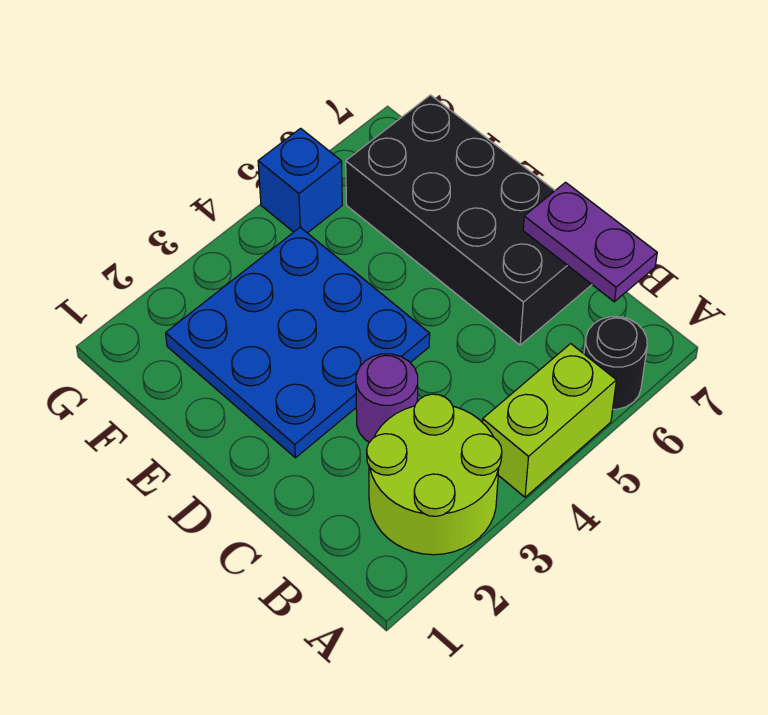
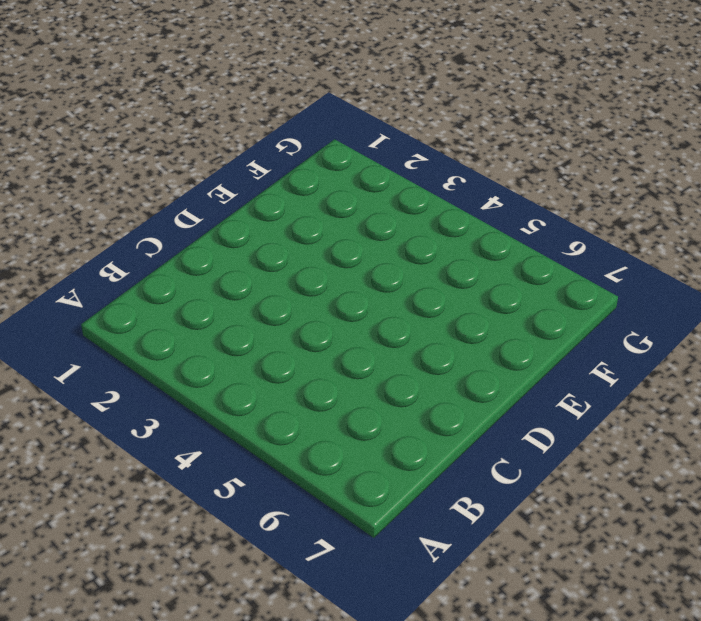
none -> lime round brick A2:B3 level 1
none -> lime brick A4:A5 level 1

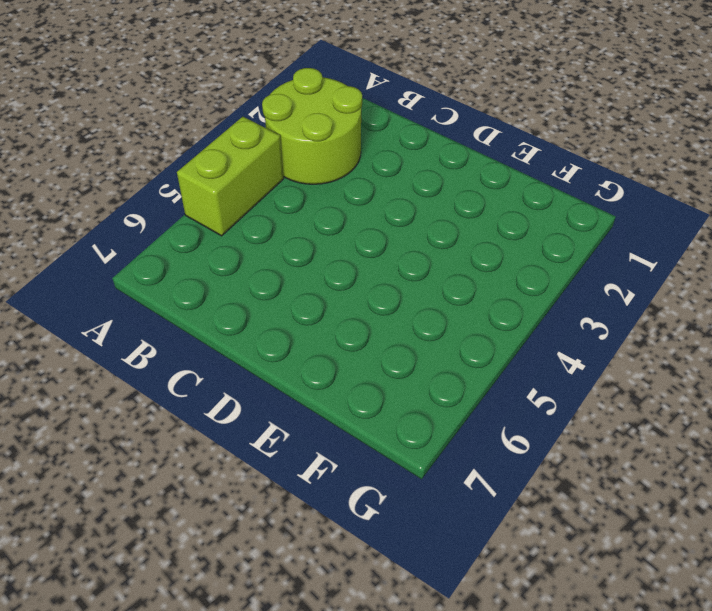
none -> black round brick A6 level 1
none -> purple round brick C3 level 1

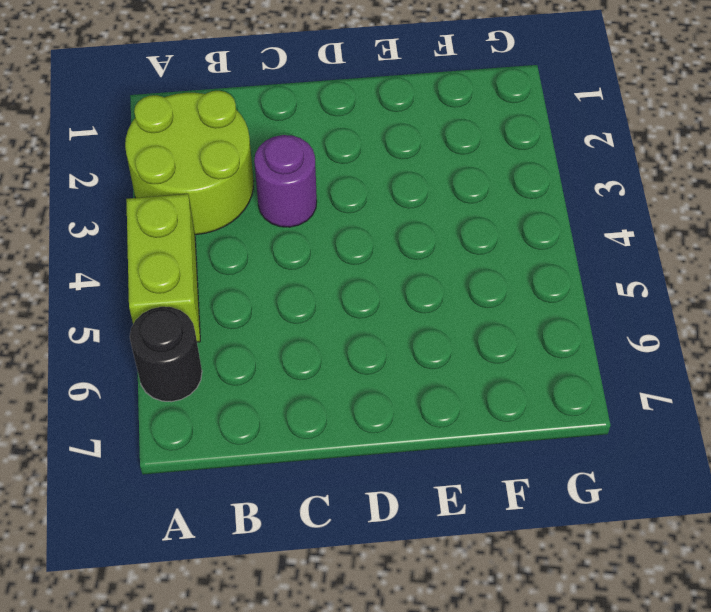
none -> black brick C6:F7 level 1
none -> blue plate D2:F4 level 1

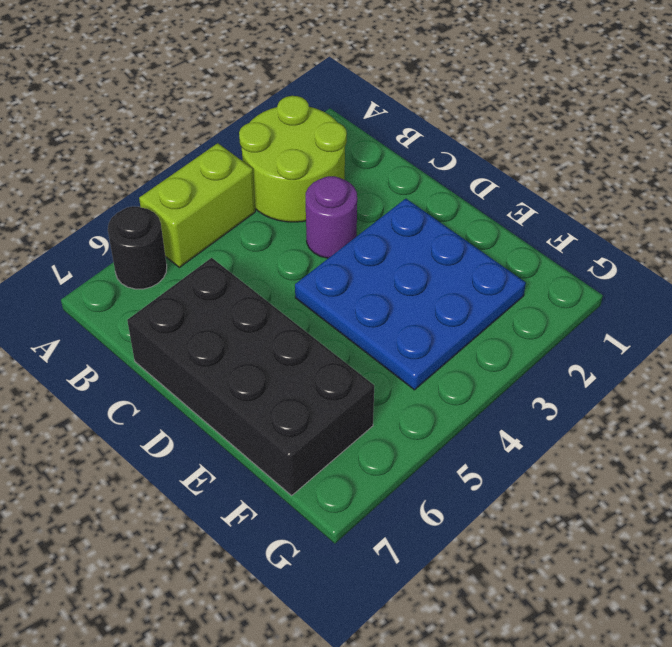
none -> blue brick G5 level 1
none -> purple plate B7:C7 level 2

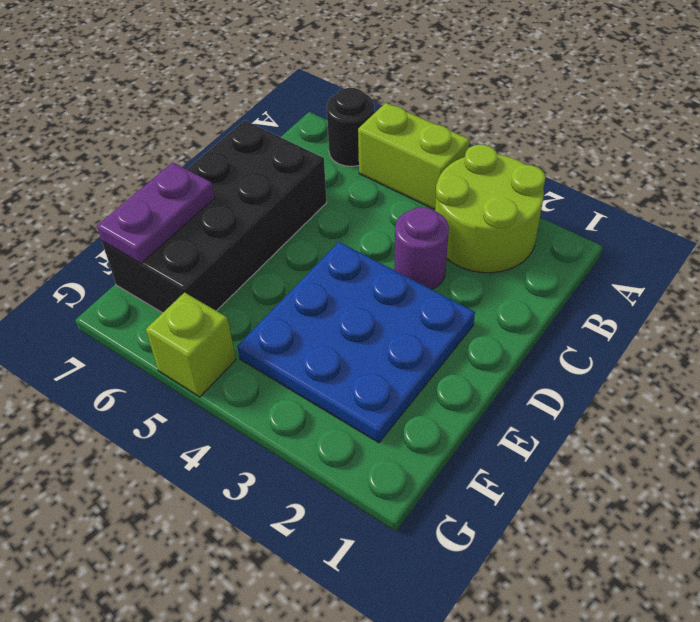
purple plate E7:F7 level 2 -> purple plate B7:C7 level 2
lime brick G5 level 1 -> blue brick G5 level 1

